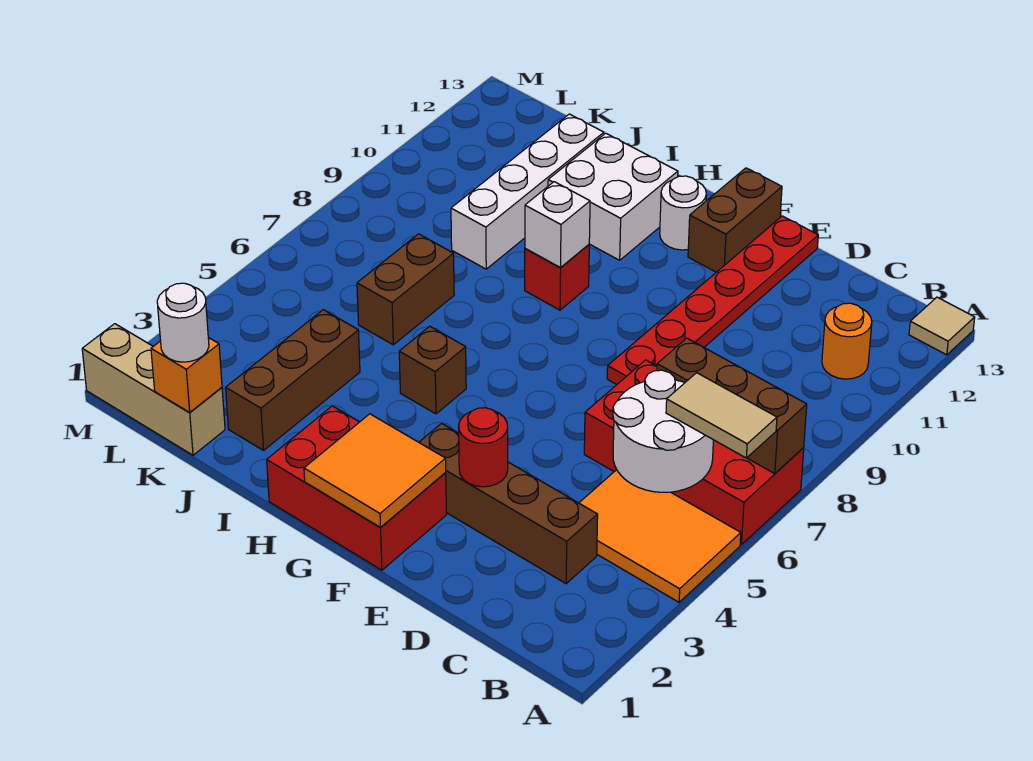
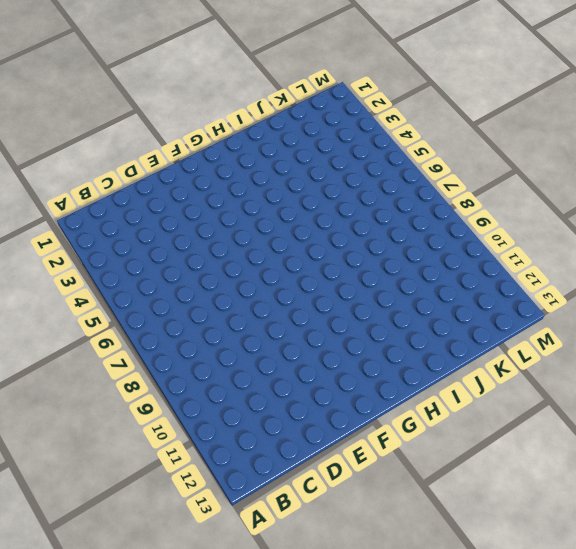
none -> orange tile A4:C5 level 1
none -> red brick A6:D7 level 1
none -> tan tile A13 level 1

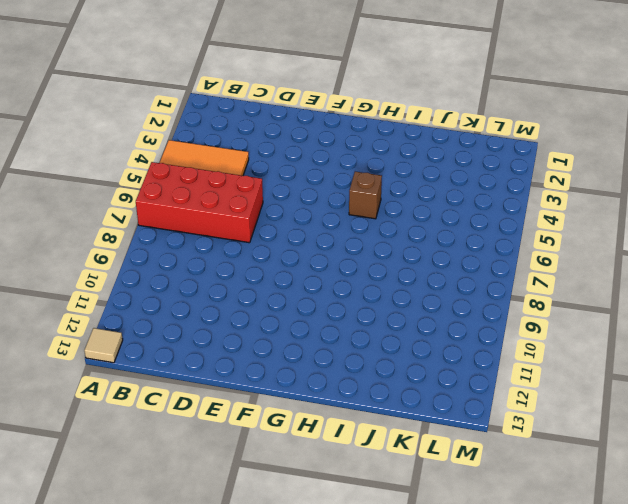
none -> orange round brick B11 level 1
none -> brown brick C3:F3 level 1
none -> red plate E8:E13 level 1

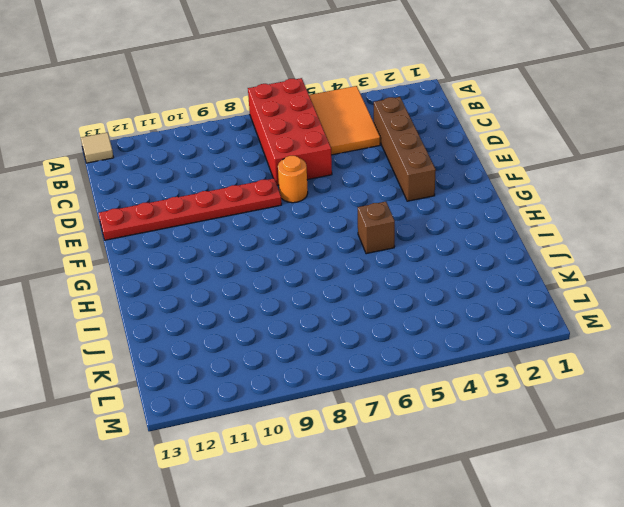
orange round brick E7 level 1 -> orange round brick B11 level 1
none -> red brick F1:H2 level 1
none -> brown brick F12:F13 level 1
none -> white round brick G12 level 1

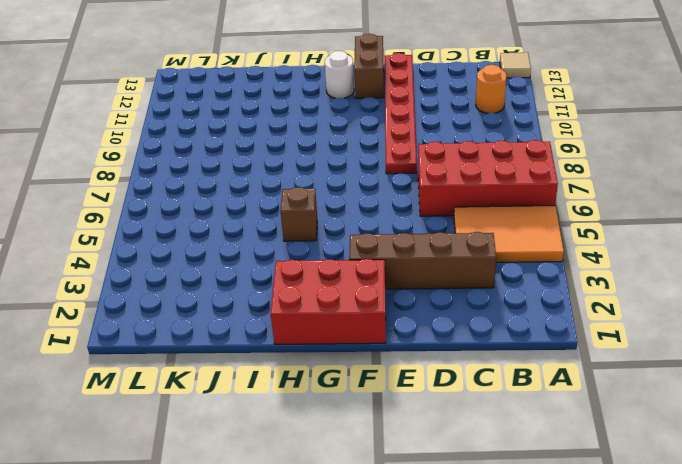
none -> red brick H9 level 1
none -> white brick H11:I12 level 1
none -> brown brick J2:J4 level 1

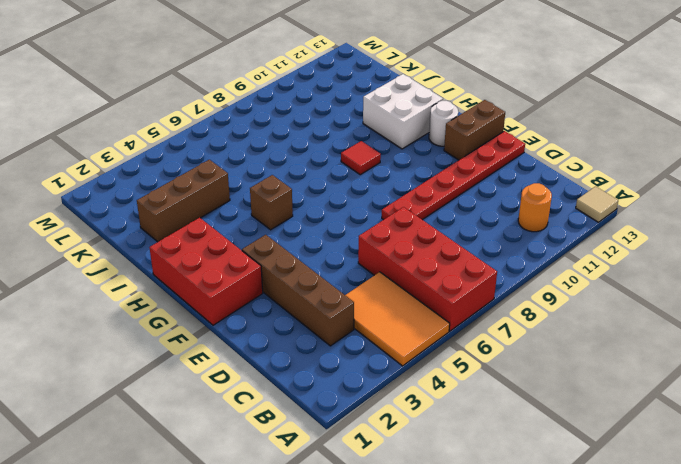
red tile H9 level 1 -> red brick H9 level 1
none -> brown brick J6:J7 level 1
none -> white brick J9:J12 level 1
none -> tan brick K1:M1 level 1

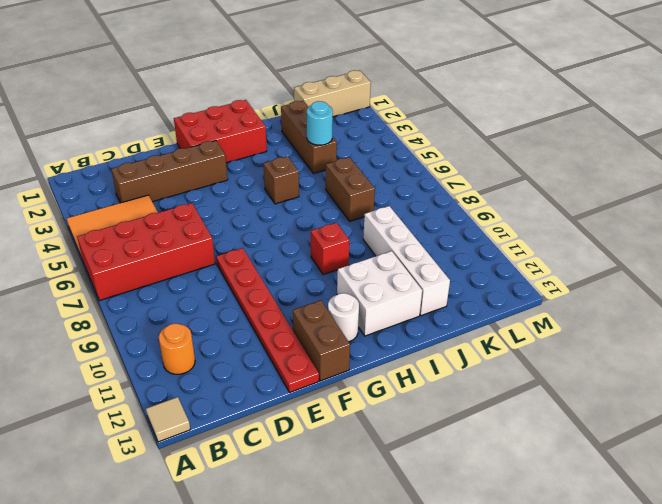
cyan round brick J4 level 2 -> none
none -> brown brick A7:C7 level 2
none -> white round brick B5:C6 level 2
none -> red round brick E3 level 2

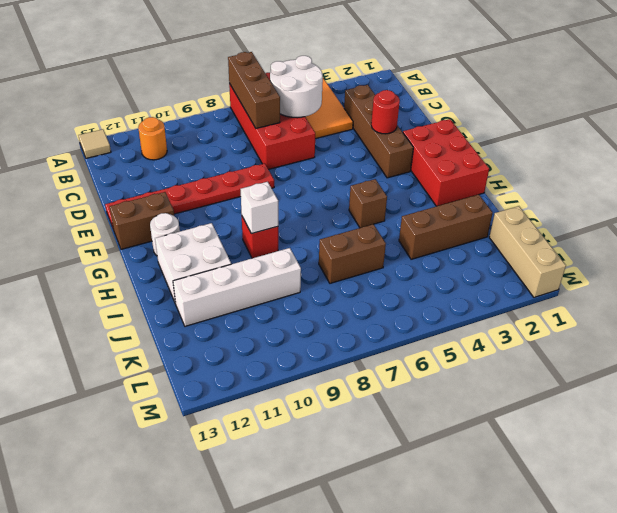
none -> orange tile F1:G2 level 2
none -> orange brick K1 level 2
none -> tan tile A6:B6 level 3

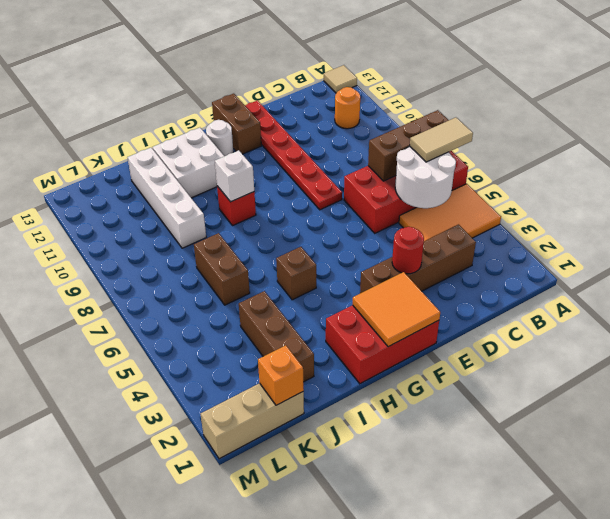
none -> white round brick K1 level 3

